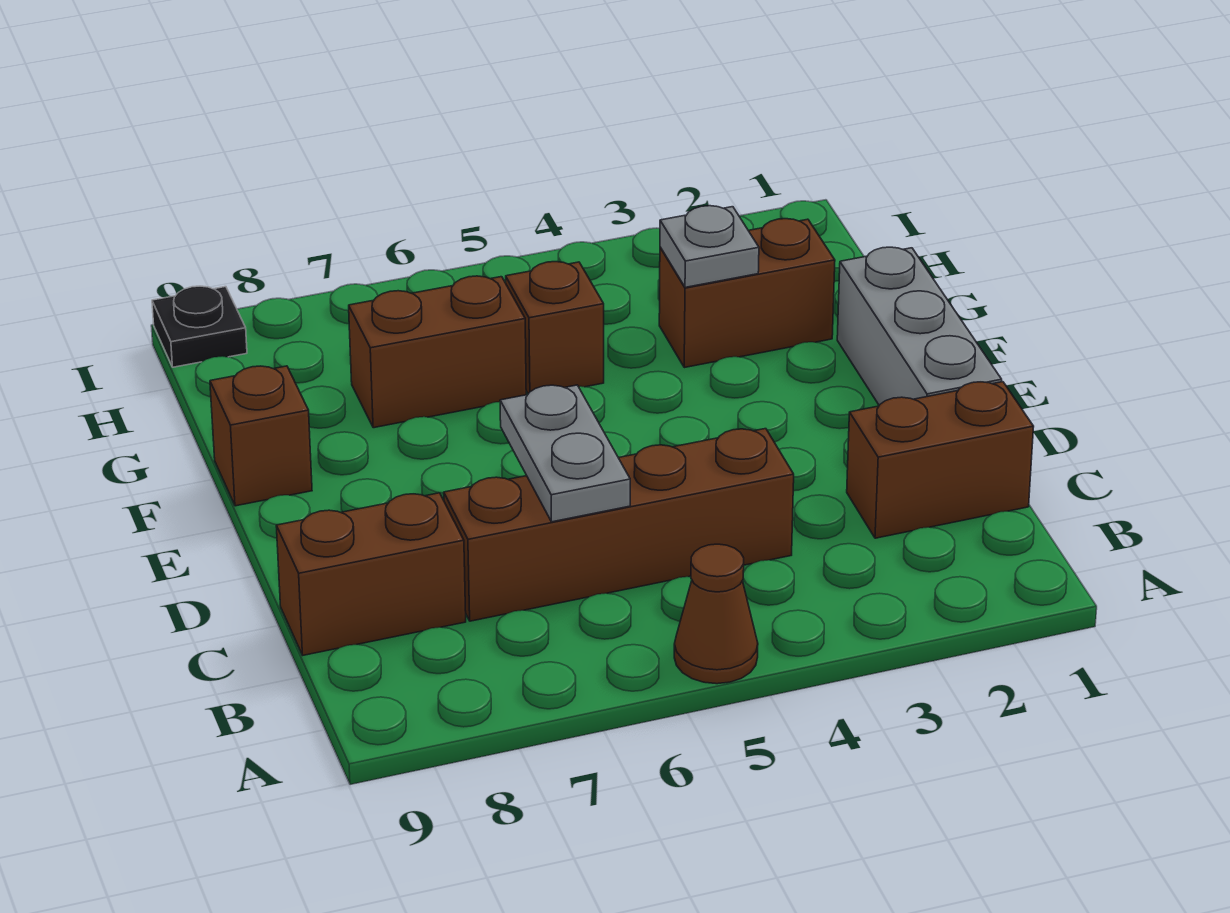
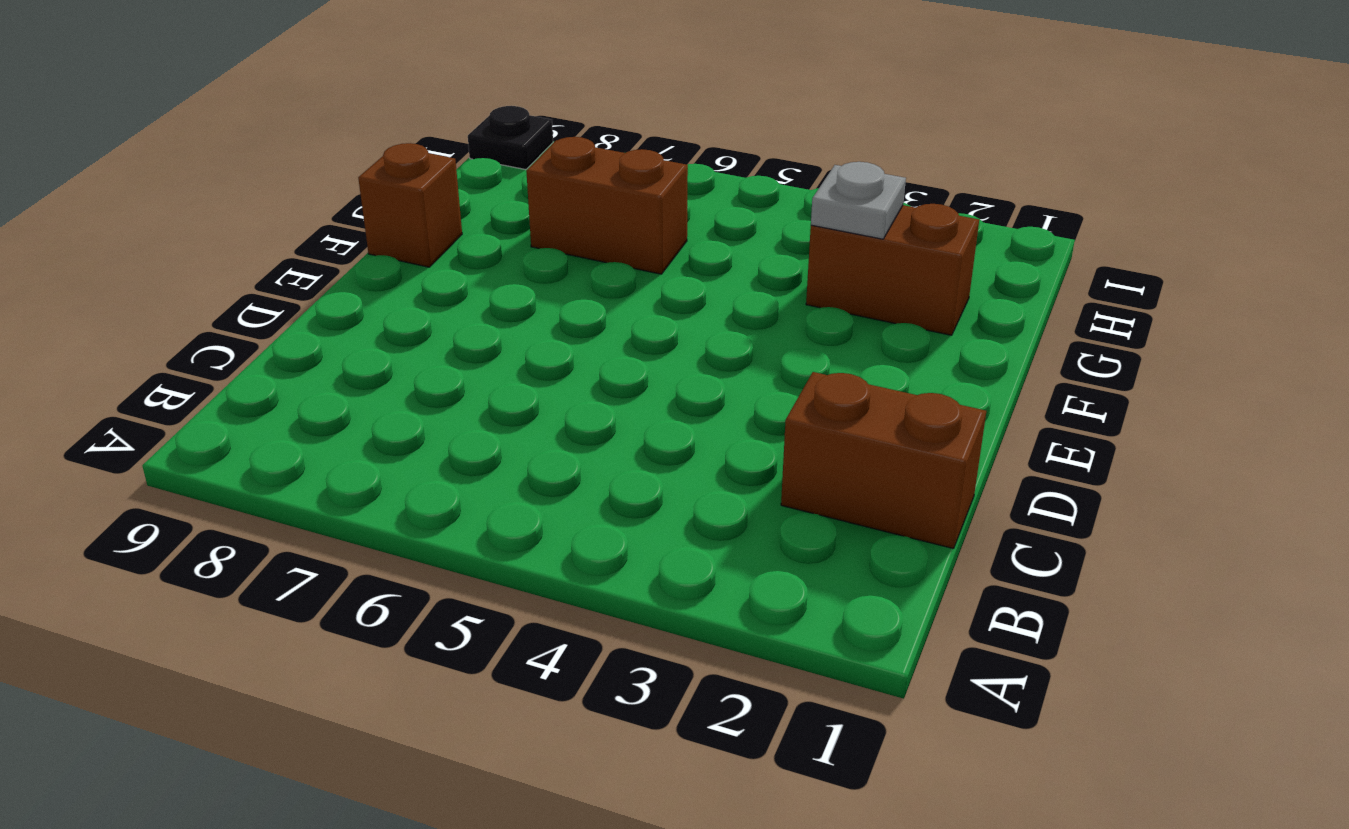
none -> brown cone A5 level 1
none -> brown brick C4:C7 level 1
none -> brown brick C8:C9 level 1

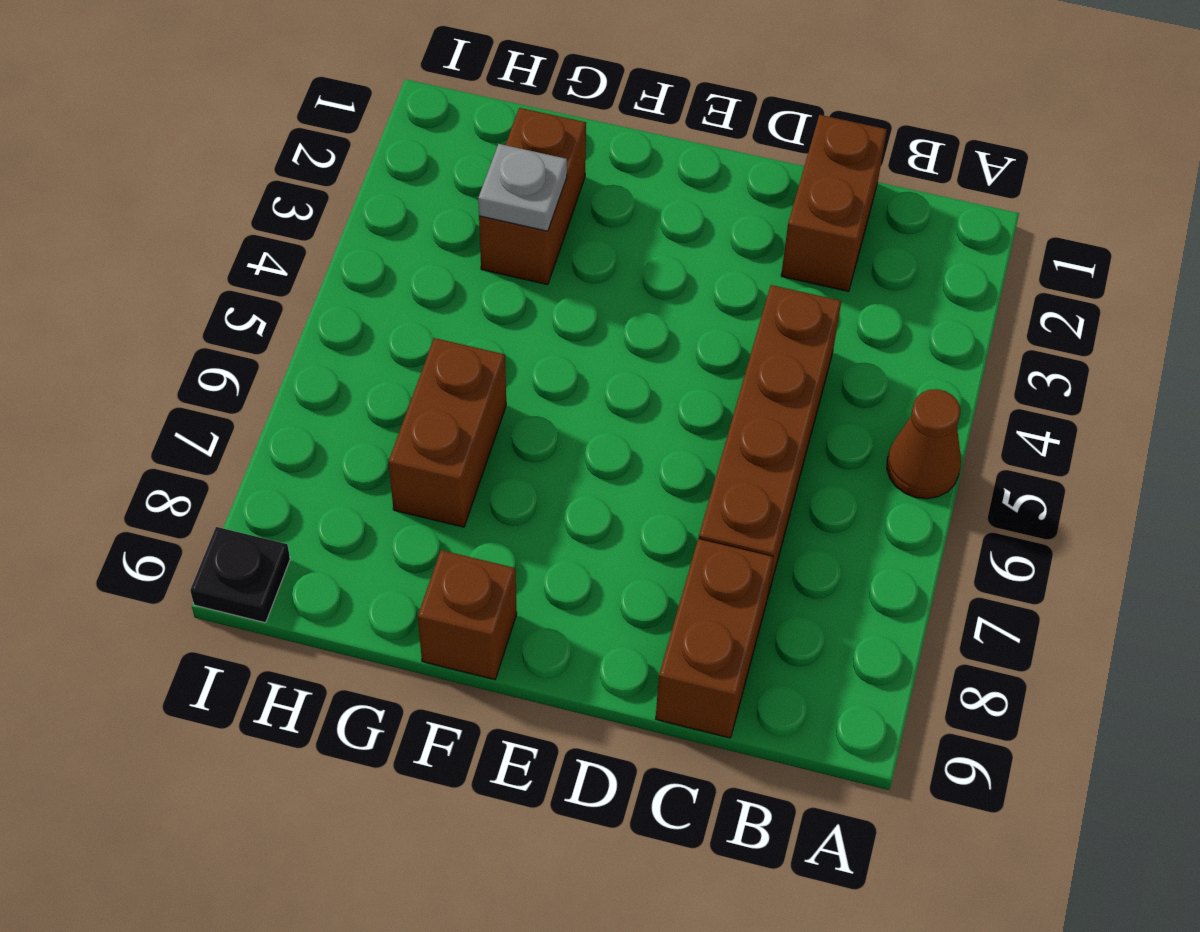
none -> grey brick D1:F1 level 1
none -> brown brick G5 level 1
none -> grey plate C6:D6 level 2

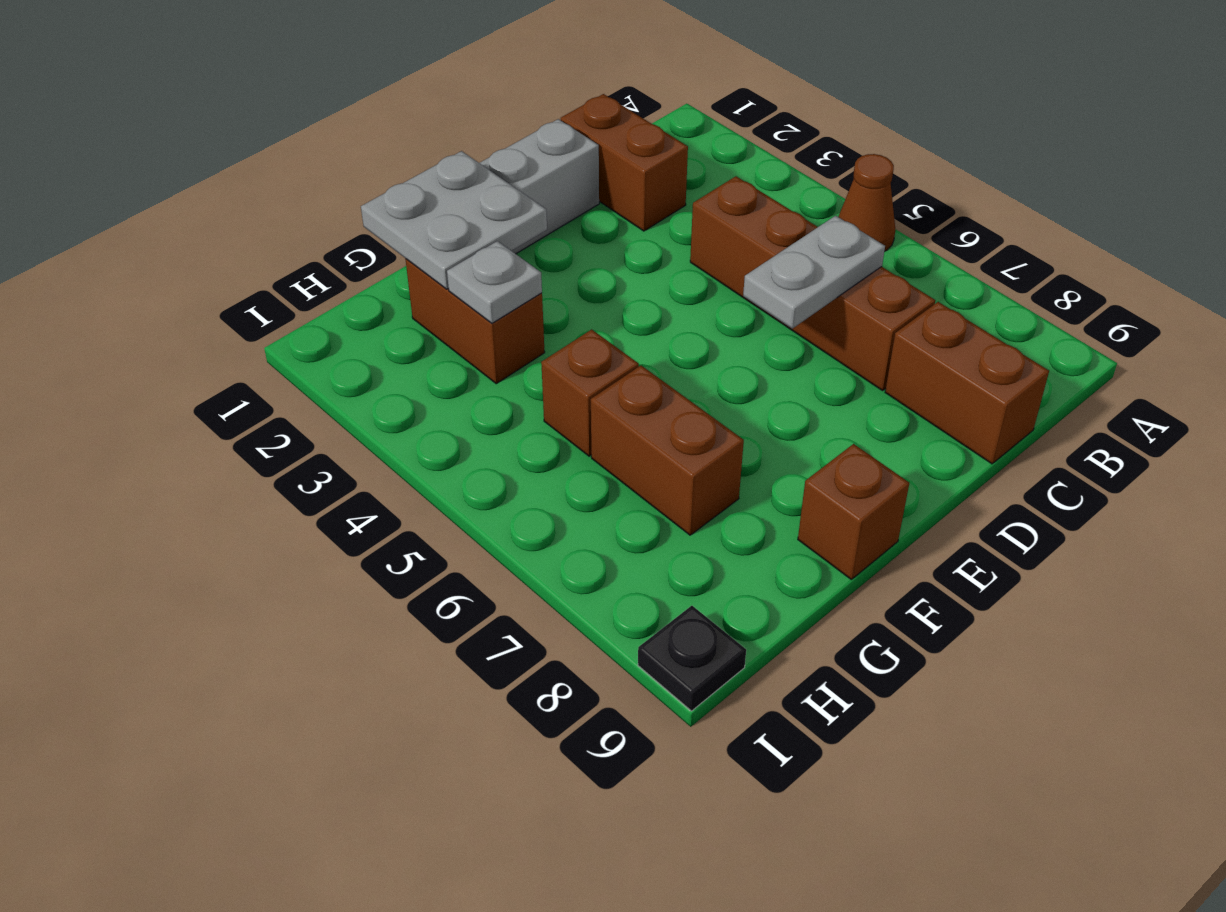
grey plate F1:G2 level 2 -> none

